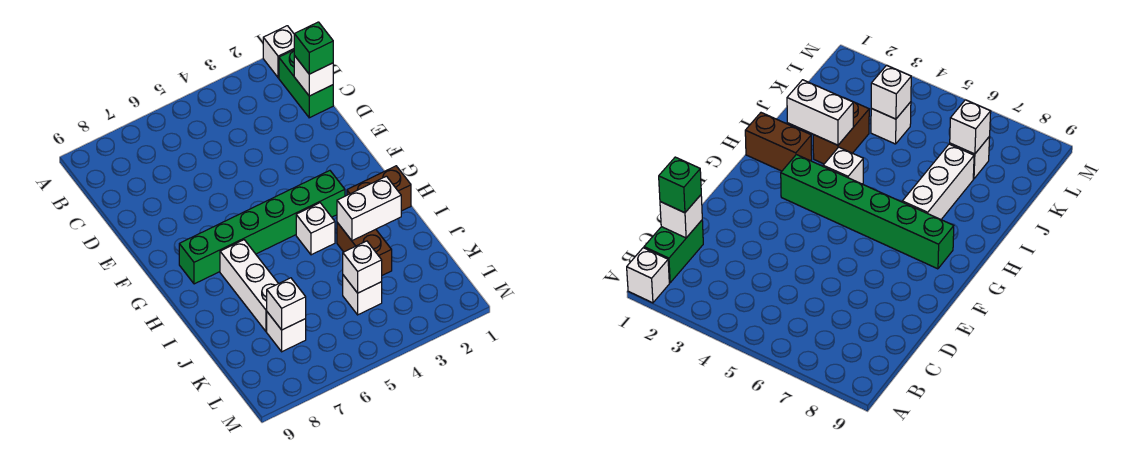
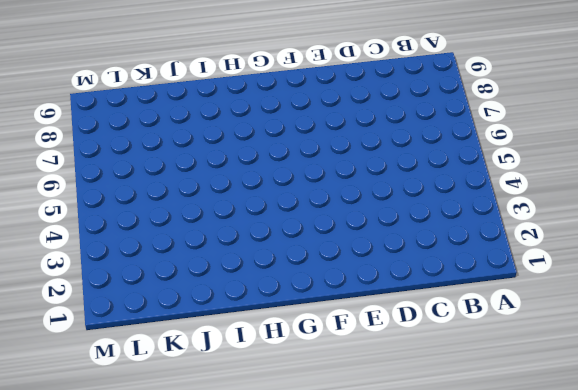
none -> white brick A1 level 1
none -> green brick B1:C1 level 1
none -> green brick G3:G8 level 1

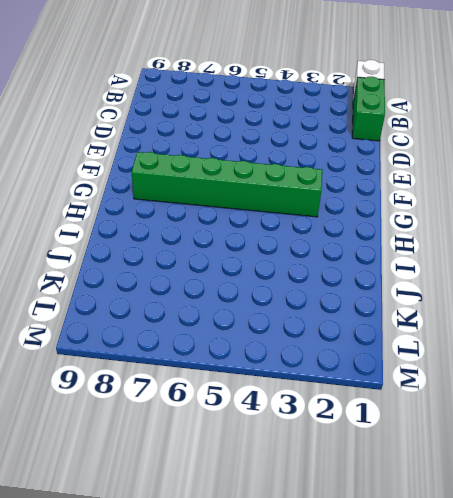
none -> brown brick H1:H2 level 1
none -> white brick H4 level 1
none -> white brick H7:J7 level 1

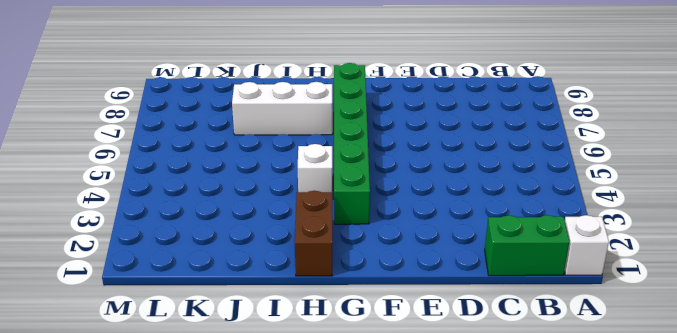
none -> brown brick I3:J3 level 1
none -> white brick K4 level 1
none -> white brick K7 level 1

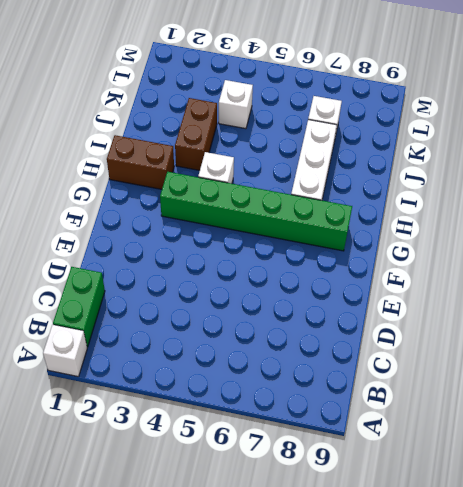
none -> white brick C1 level 2
none -> white brick I2:I3 level 2
none -> white brick K4 level 2

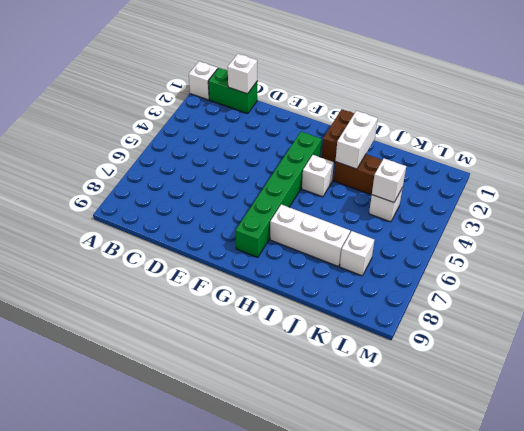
none -> white brick K7 level 2
none -> green brick C1 level 3

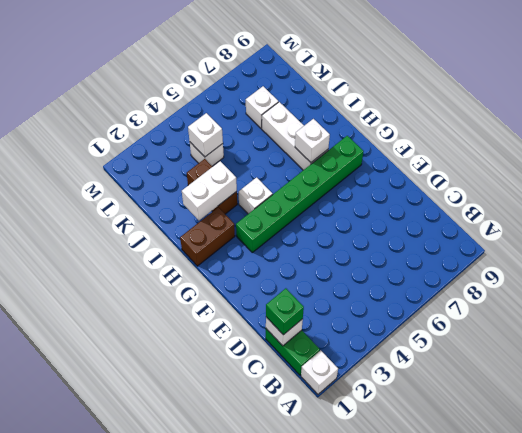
white brick H7 level 2 -> white brick K7 level 2

